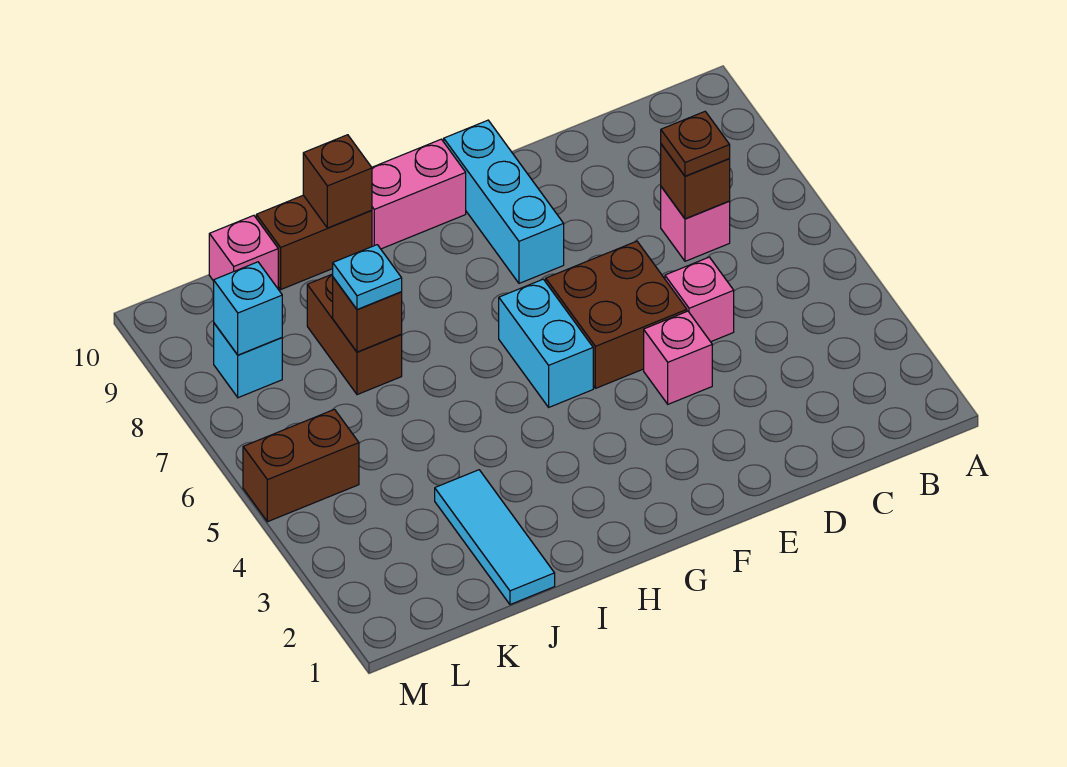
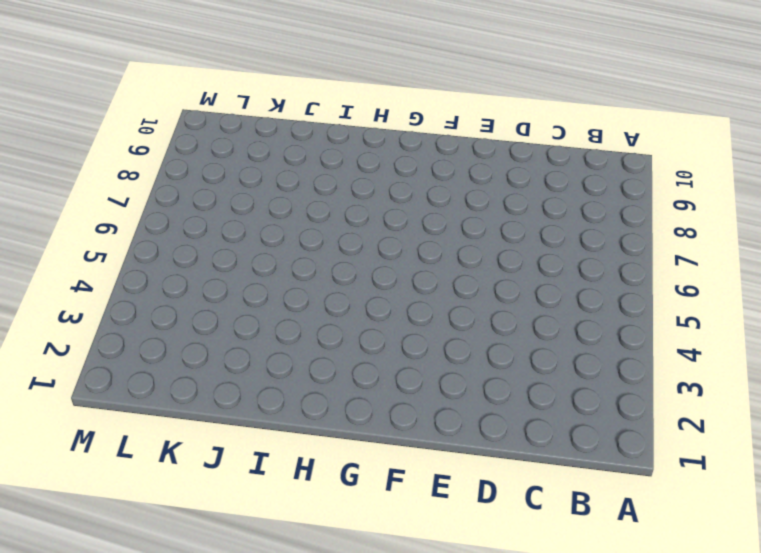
none -> pink brick C7 level 1
none -> pink brick D5 level 1
none -> pink brick E4 level 1

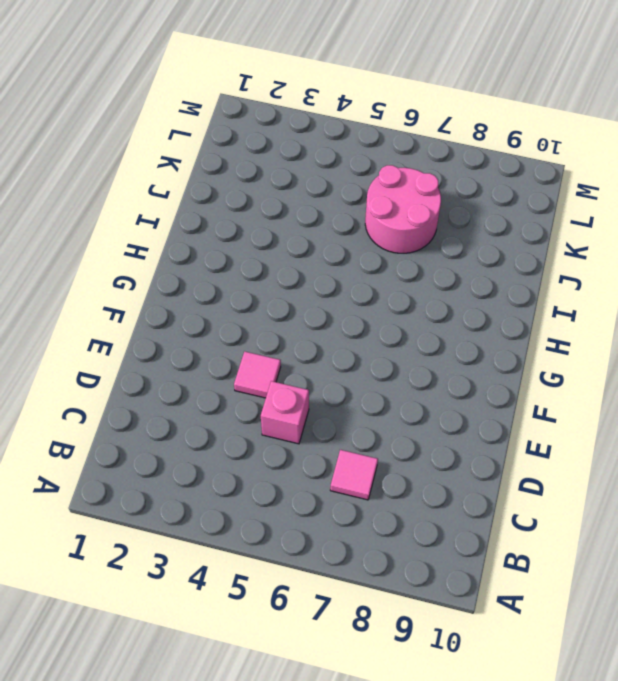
pink tile C7 level 1 -> pink brick C7 level 1
pink tile E4 level 1 -> pink brick E4 level 1
pink round brick J6:K7 level 1 -> brown brick J7:J8 level 1
none -> brown brick E5:F6 level 1
none -> cyan brick F8:F10 level 1
none -> cyan brick G5:G6 level 1

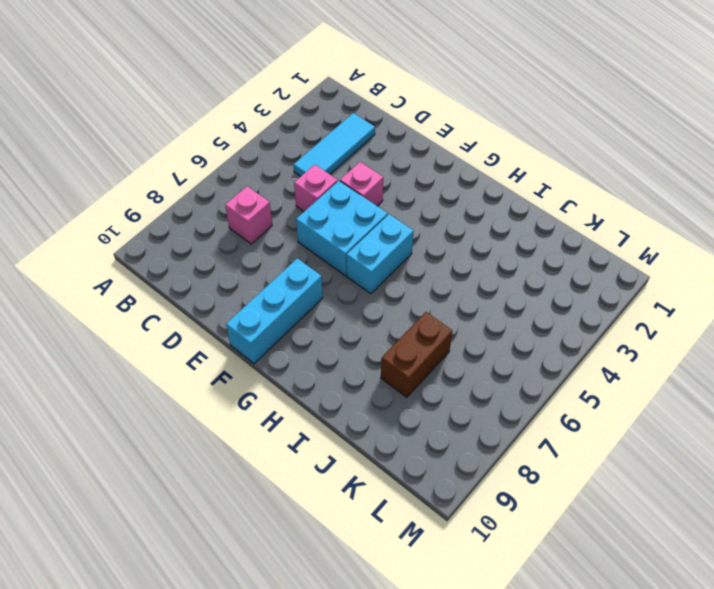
cyan tile C2:C4 level 1 -> cyan tile J1:J3 level 1
cyan brick E5:F6 level 1 -> brown brick E5:F6 level 1
none -> pink brick G10:H10 level 1
none -> brown brick I10:J10 level 1
none -> pink brick K10 level 1

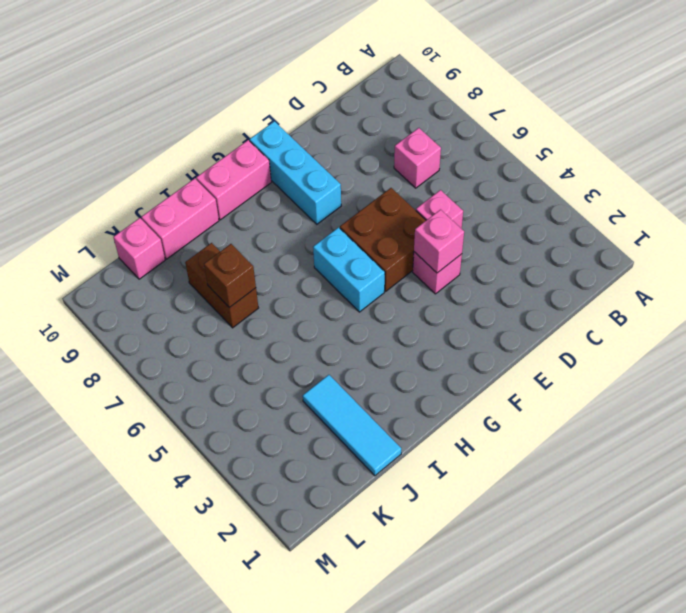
pink brick E4 level 2 -> none
pink brick I10:J10 level 1 -> brown brick I10:J10 level 1
none -> brown brick L5:M5 level 1
none -> cyan brick L8 level 1
none -> brown brick C7 level 2

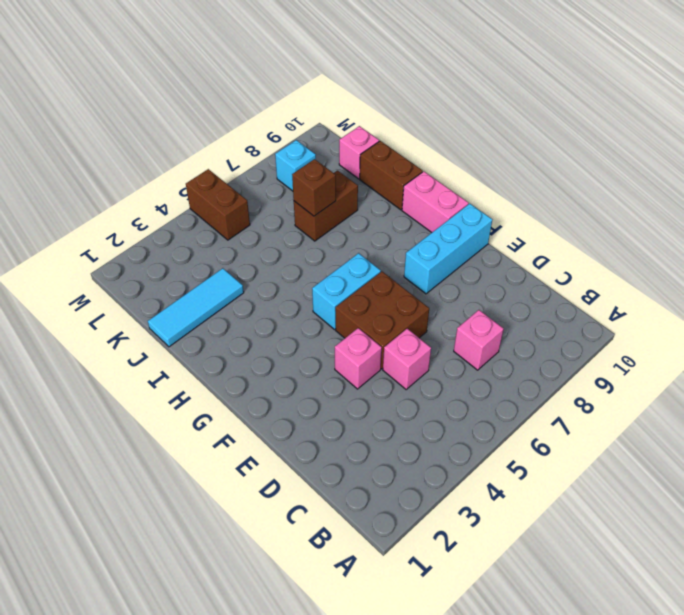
none -> brown brick C7 level 2
none -> brown brick I10 level 2
none -> cyan brick L8 level 2

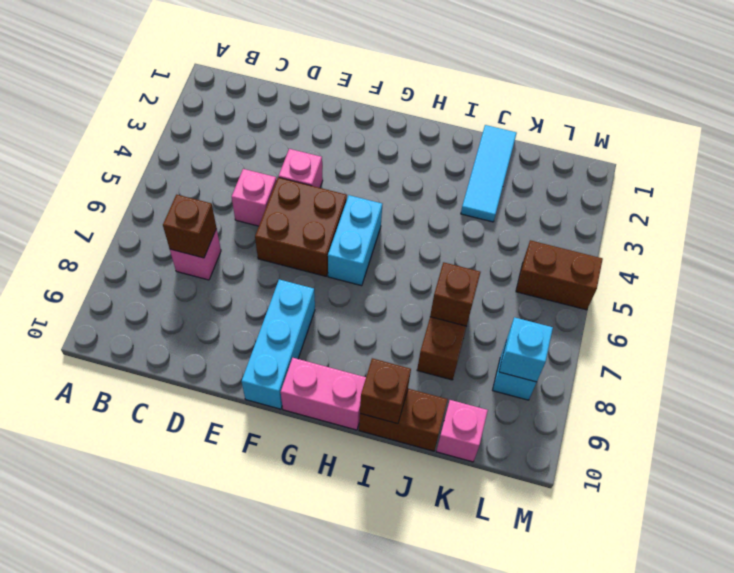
none -> brown plate C7 level 3
none -> cyan plate J7 level 3

